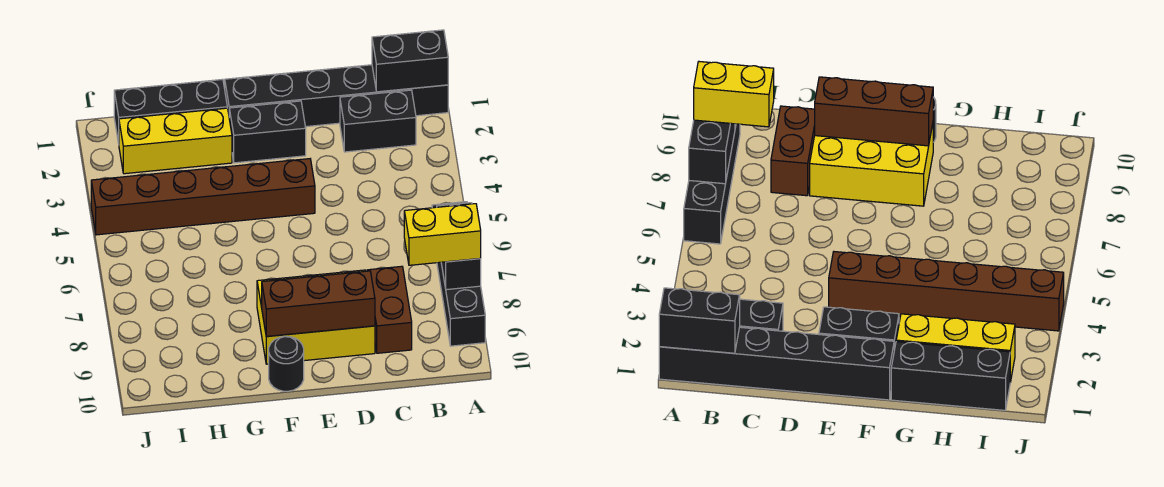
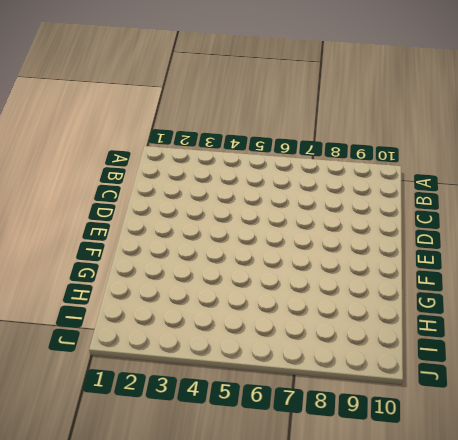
none -> black brick A1:F1 level 1
none -> black brick A6:A9 level 1
none -> black brick B2:C2 level 1

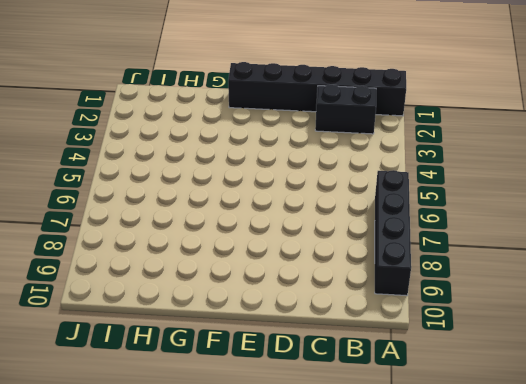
none -> brown brick C8:C9 level 1
none -> yellow brick D8:F9 level 1
none -> black brick E2:F2 level 1

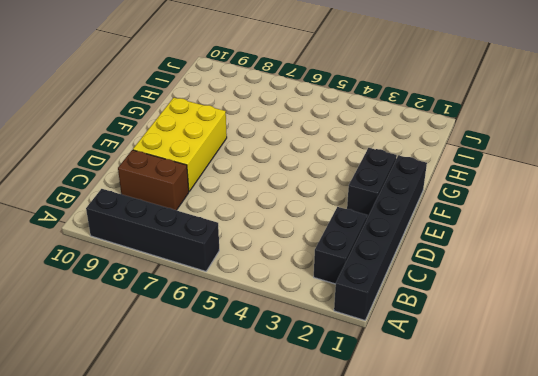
none -> brown brick E4:J4 level 1
none -> black round brick F10 level 1
none -> black brick G1:I1 level 1

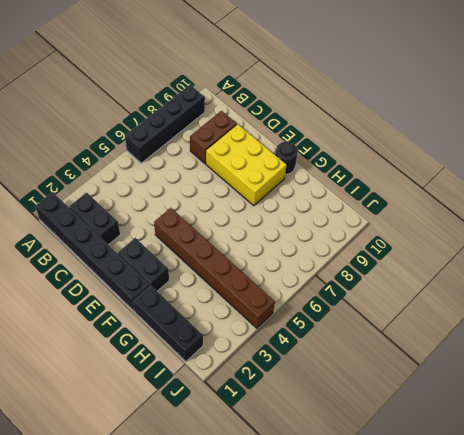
none -> yellow brick G2:I2 level 1
none -> black brick A1:B1 level 2
none -> black brick A7:A8 level 2

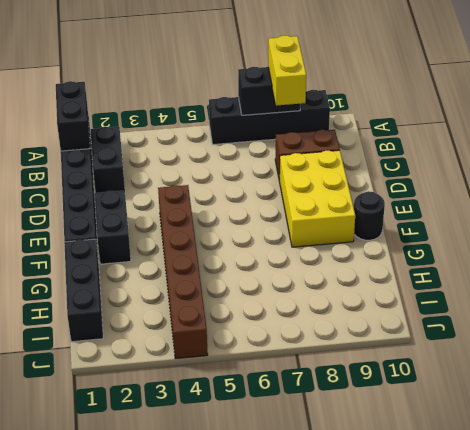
none -> yellow brick G2:I2 level 1
none -> brown brick D9:F9 level 2

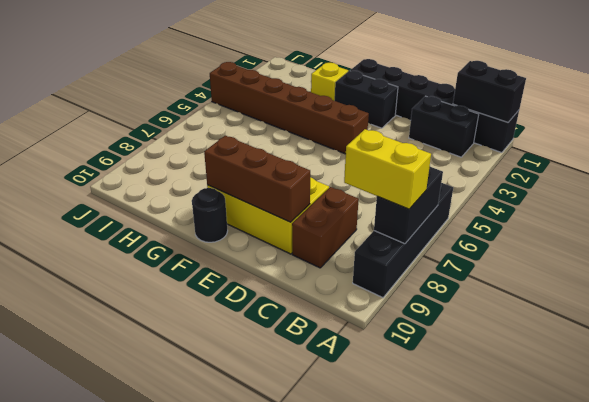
yellow brick G2 level 1 -> yellow brick G2:I2 level 1
none -> black brick G1:I1 level 1

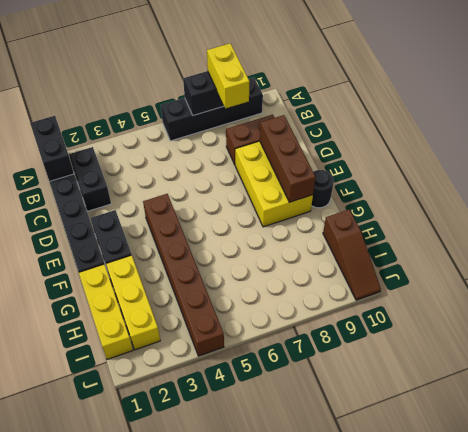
yellow brick G1:I1 level 1 -> black brick G1:I1 level 1
brown slope H10:J10 level 1 top H -> none

